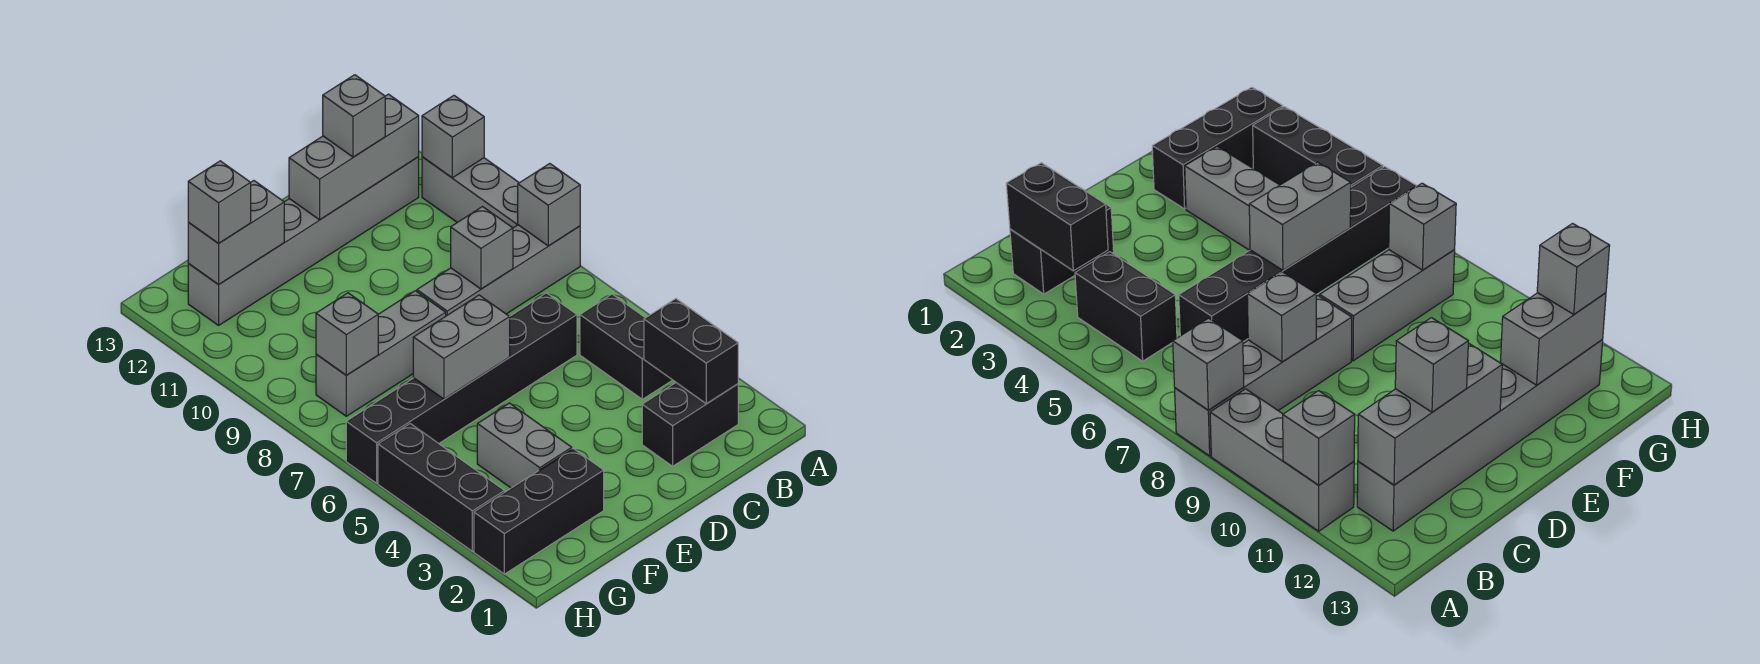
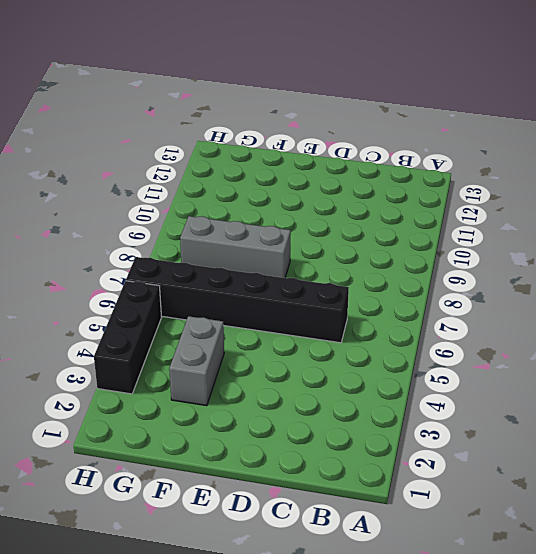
none -> grey brick A8:D8 level 1
none -> grey brick A9:A11 level 1
none -> black brick B2:C2 level 1

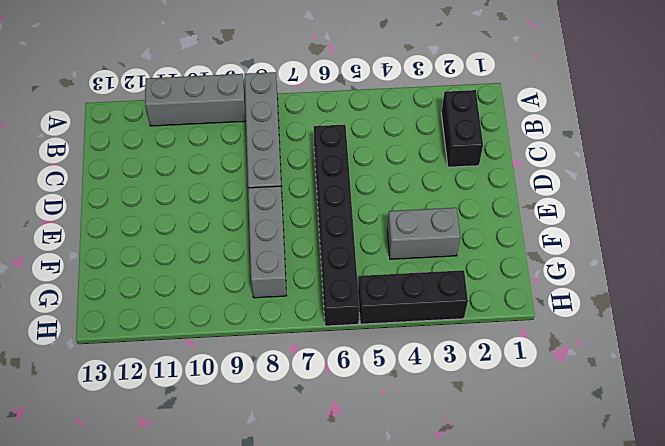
none -> black brick B4:B5 level 1
none -> grey brick B12:G12 level 1
none -> black brick F2:H2 level 1

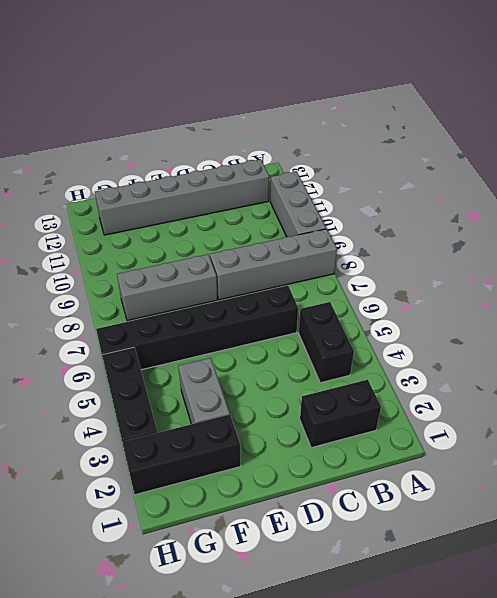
none -> grey brick A8 level 2
none -> grey brick A11 level 2
none -> black brick B2:B3 level 2

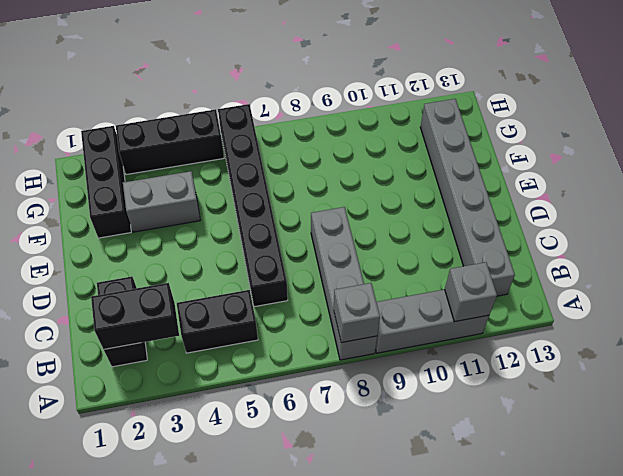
none -> grey brick E8:G8 level 1
none -> grey brick B12:D12 level 2
none -> grey brick C8 level 2

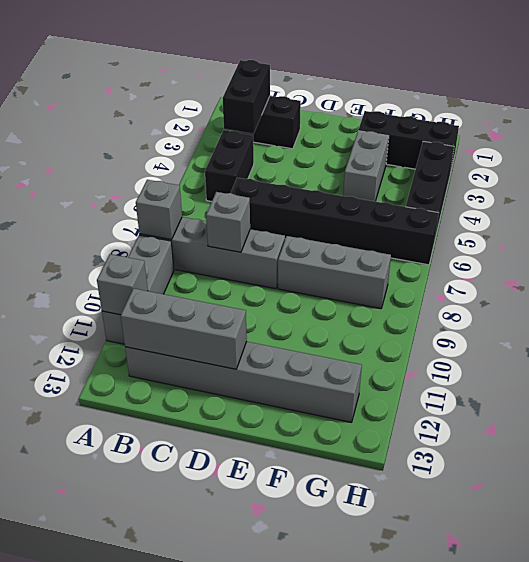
none -> grey brick E6:F6 level 2
none -> grey brick F12:G12 level 2
none -> grey brick G8 level 2

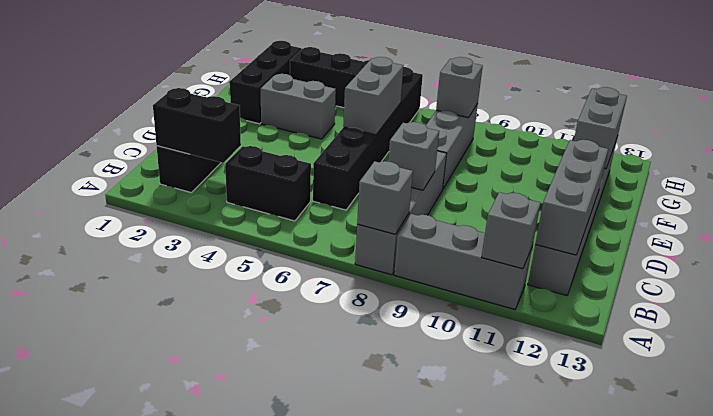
none -> grey brick C12 level 3
none -> grey brick G12 level 3

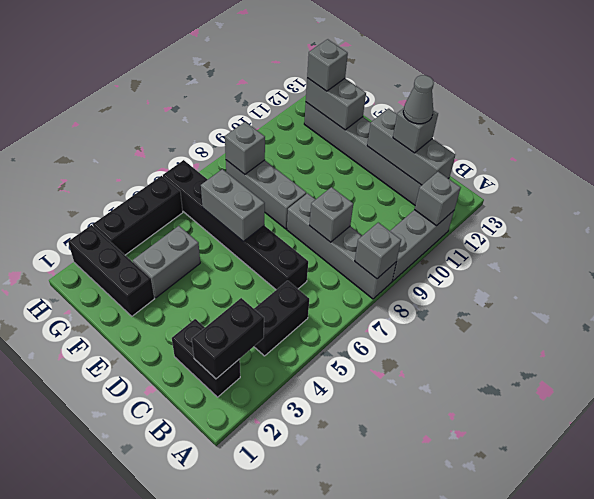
grey cone C12 level 4 -> none

